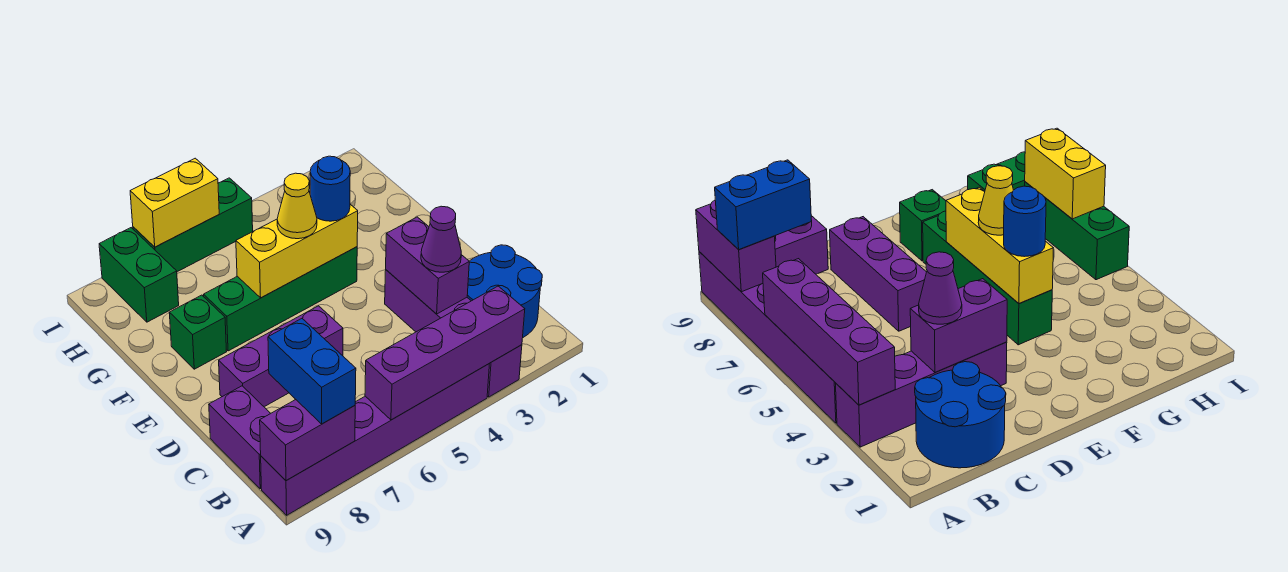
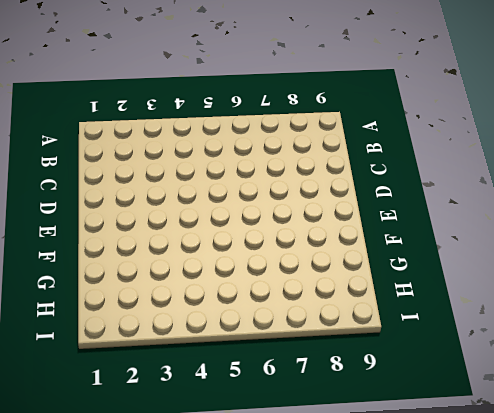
none -> purple brick A3:D3 level 1
none -> purple brick A4:A9 level 1
none -> blue round brick B1:C2 level 1

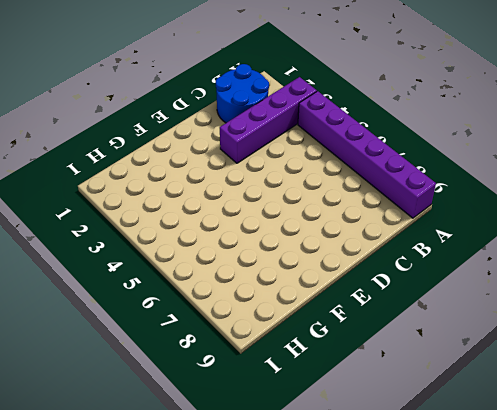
none -> purple brick B9:C9 level 1
none -> purple brick D6:D8 level 1
none -> green brick F4:F7 level 1

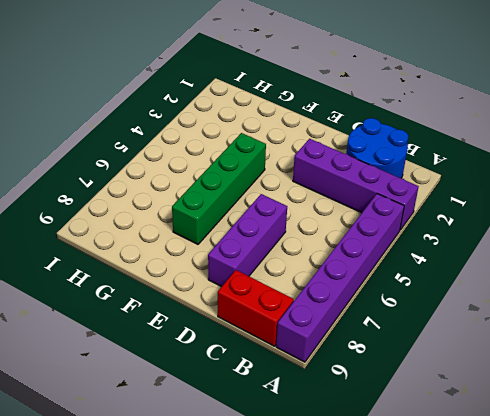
red brick B9:C9 level 1 -> purple brick B9:C9 level 1
none -> green brick F8 level 1
none -> green brick H8:I8 level 1
none -> green brick I5:I7 level 1

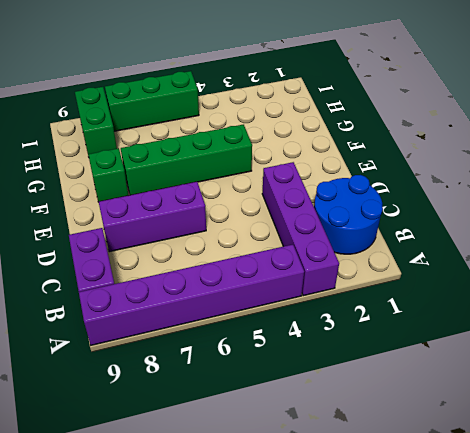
none -> purple brick A3:A6 level 2
none -> purple brick A8:A9 level 2
none -> purple brick C3:D3 level 2

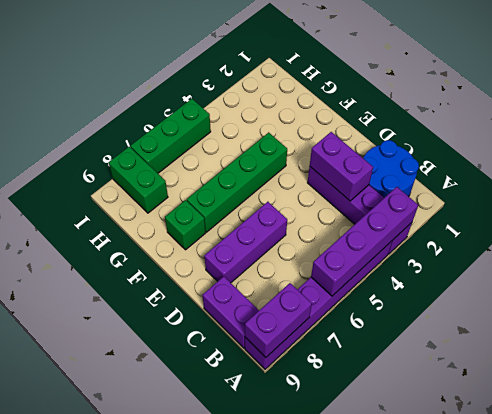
none -> yellow brick F4:F6 level 2
none -> yellow brick I6:I7 level 2
none -> blue brick A8:B8 level 3

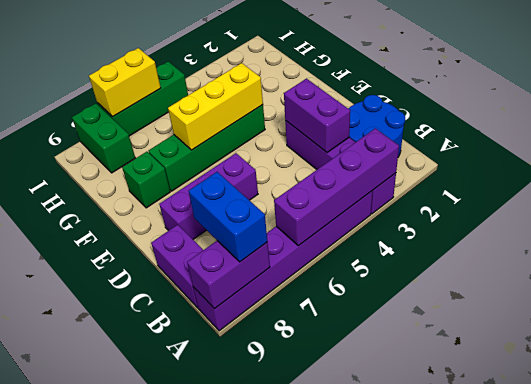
none -> purple cone C3 level 3
none -> blue round brick F4 level 3
none -> yellow cone F5 level 3

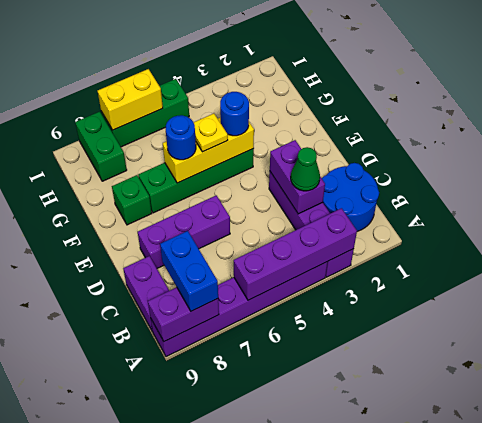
green cone C3 level 3 -> purple cone C3 level 3
yellow plate F5 level 3 -> yellow cone F5 level 3
blue round brick F6 level 3 -> none

